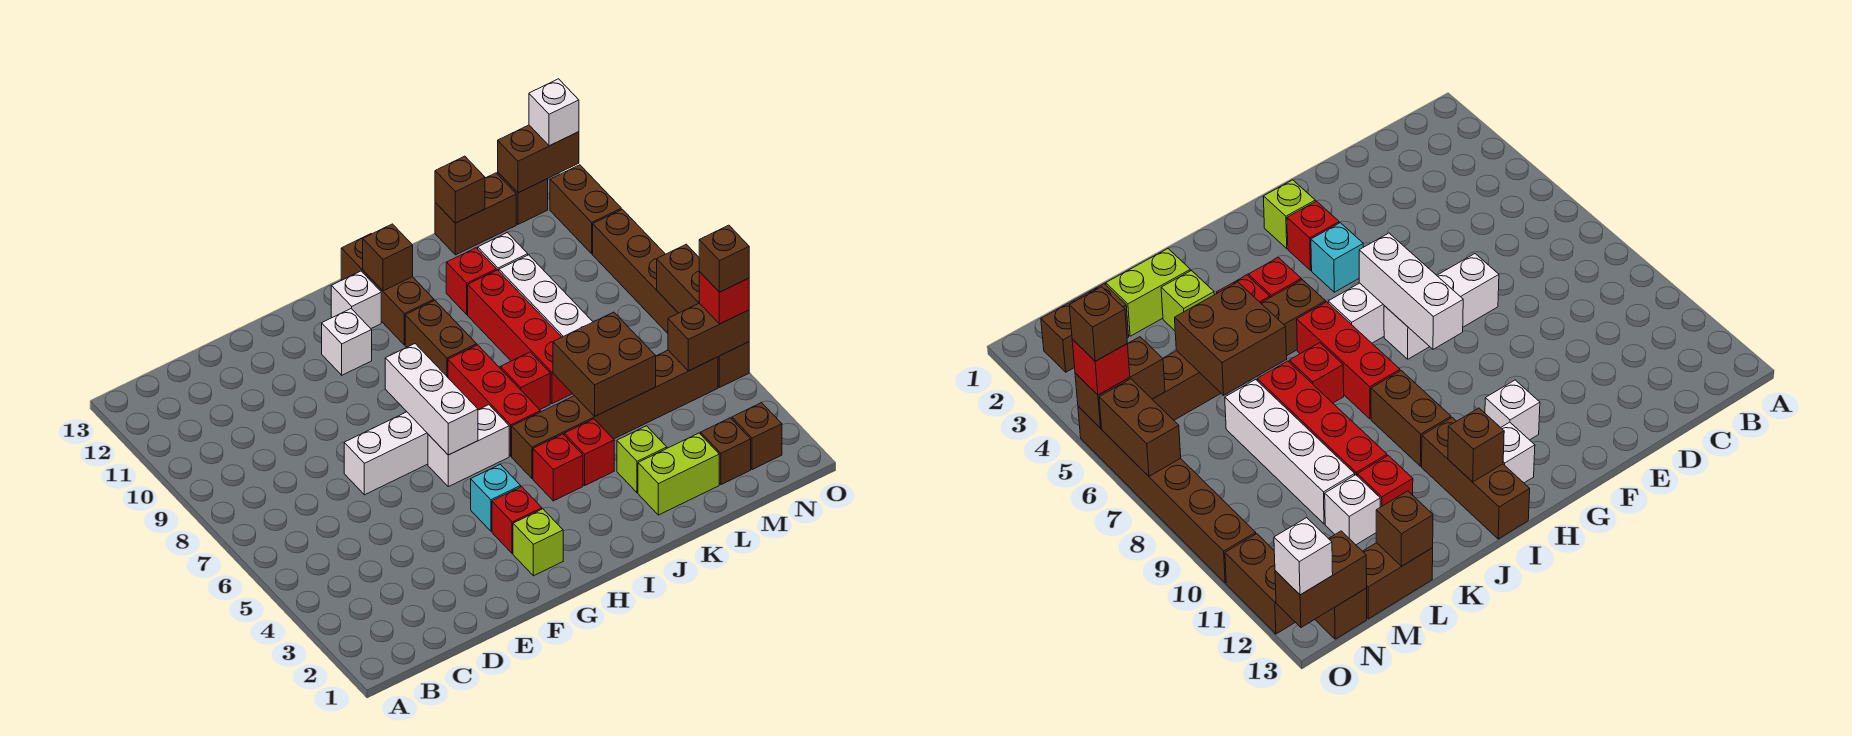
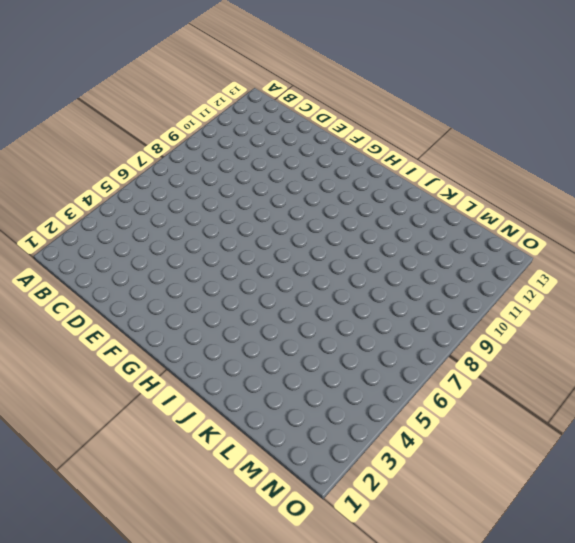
none -> white brick E7:G7 level 1
none -> lime brick G2 level 1
none -> red brick G3 level 1
none -> cyan brick G4 level 1

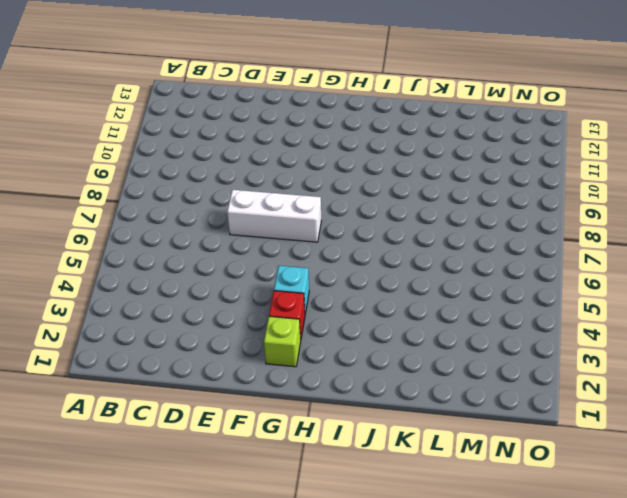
none -> white brick G6:H6 level 1
none -> white brick G11 level 1
none -> white brick H12 level 1
none -> red brick I4 level 1

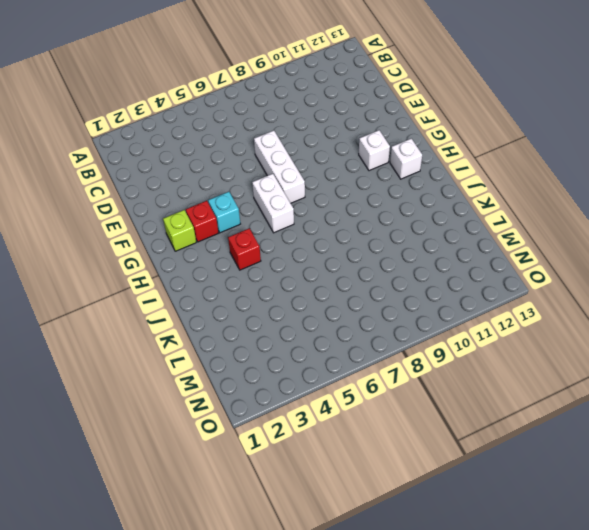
none -> brown brick I5:N5 level 1
none -> red brick I6:I8 level 1
none -> brown brick I9:I10 level 1
none -> brown brick I11:I13 level 1

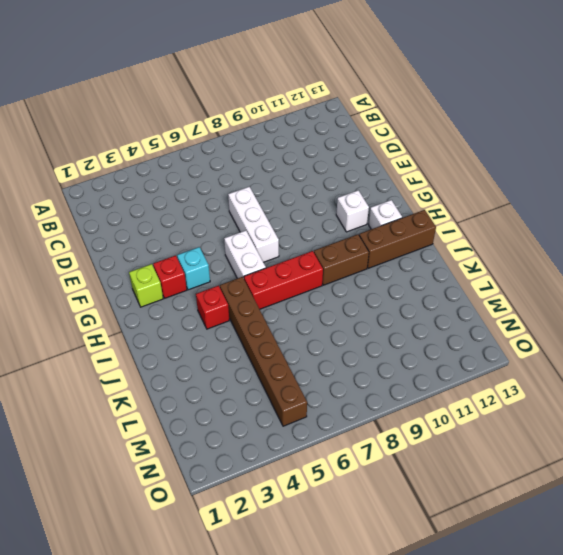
none -> red brick J4 level 1
none -> red brick J7 level 1
none -> lime brick K2:L2 level 1
none -> lime brick K3 level 1

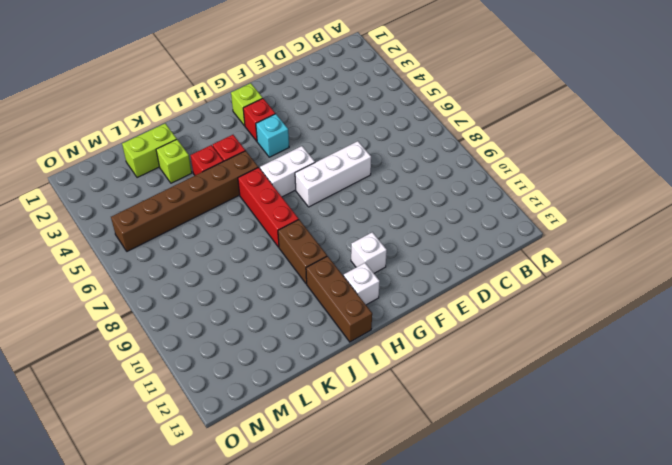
none -> red brick J7 level 1
none -> red brick K7:K10 level 1
none -> red brick K11 level 1
none -> white brick L7:L10 level 1

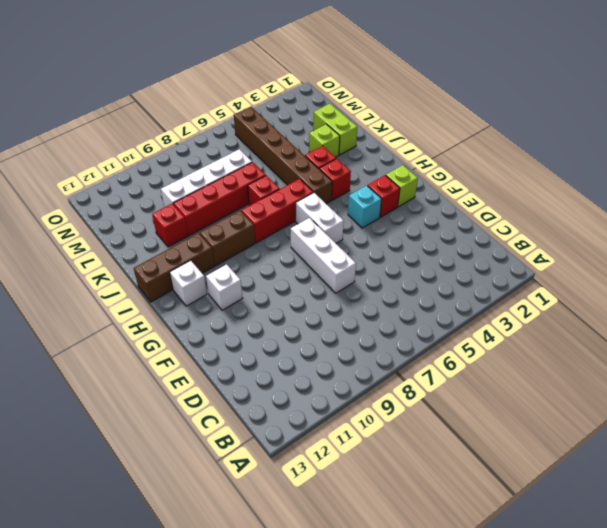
none -> white brick L11 level 1
none -> brown brick L13:M13 level 1
none -> brown brick M2 level 1
none -> brown brick N2 level 1

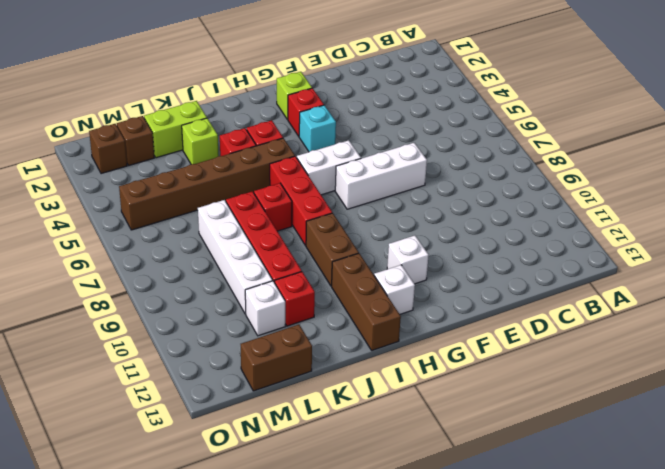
none -> brown brick N13 level 1
none -> brown brick O5:O10 level 1
none -> brown brick O11:O12 level 1
none -> white brick G6:G8 level 2

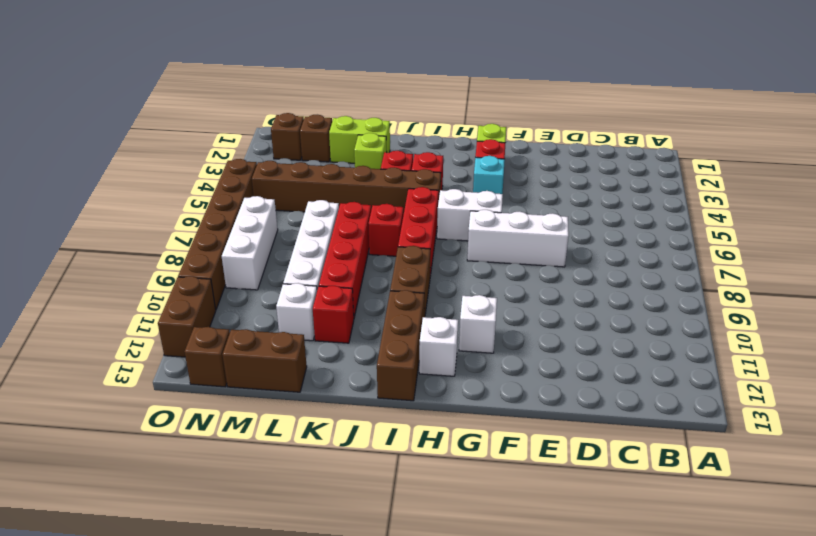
white brick N7:N9 level 1 -> white brick G6:G8 level 2
none -> brown brick I12 level 2
none -> brown brick K5:L6 level 2
none -> brown brick L13 level 2
none -> brown brick N5:O5 level 2

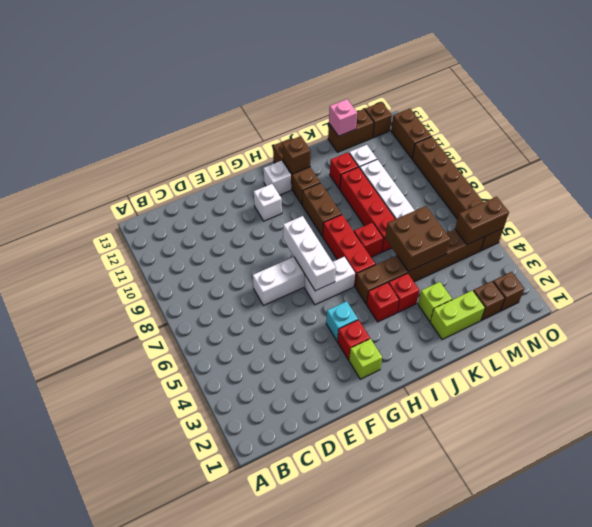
pink brick L13 level 2 -> brown brick L13 level 2
none -> brown brick N13:O13 level 2
none -> brown brick O6:O7 level 2
none -> red brick O5 level 3
none -> white brick O13 level 3

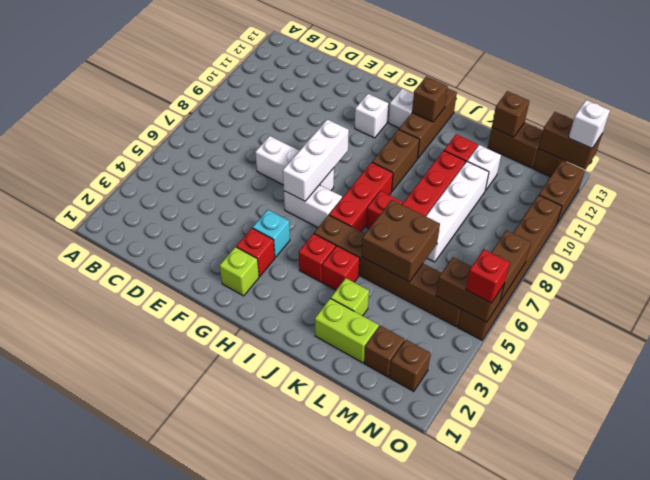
none -> brown brick O5 level 4

